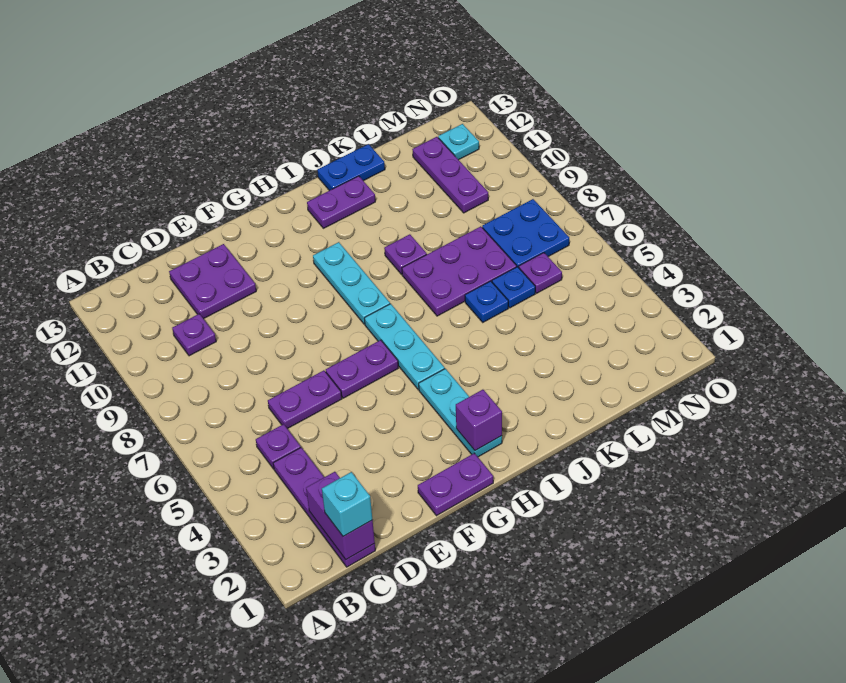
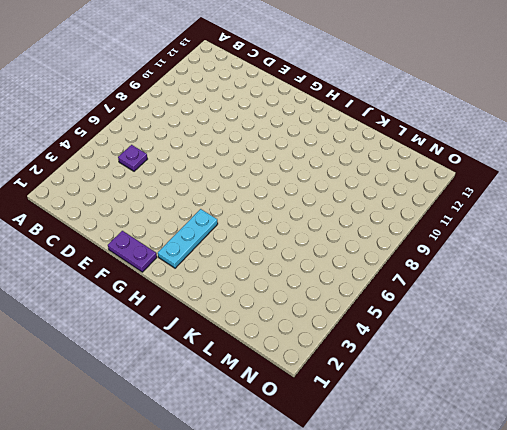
none -> purple plate C1:C4 level 1
none -> purple plate C10 level 1
none -> purple plate D6:E6 level 1

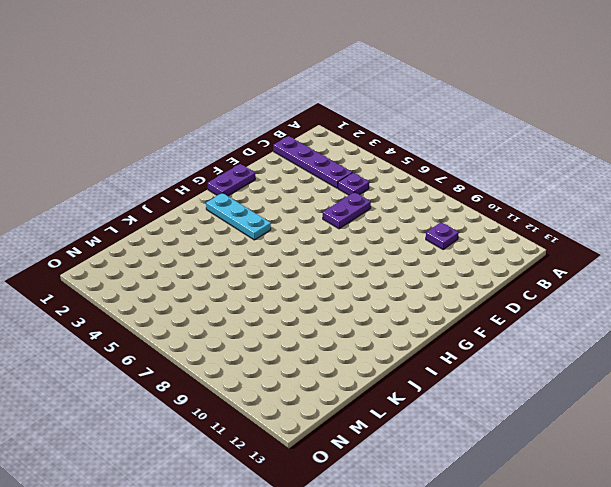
none -> purple plate D11:E12 level 1
none -> purple plate F6:G6 level 1
none -> cyan plate H5:H7 level 1

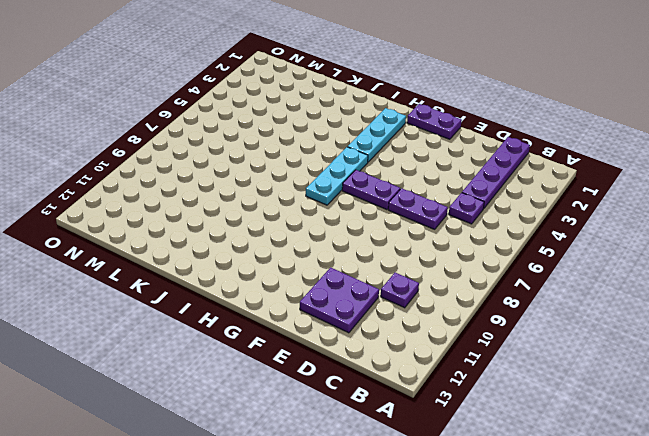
none -> cyan plate H8:H10 level 1
none -> purple plate I12:J12 level 1
none -> purple plate J7:L8 level 1

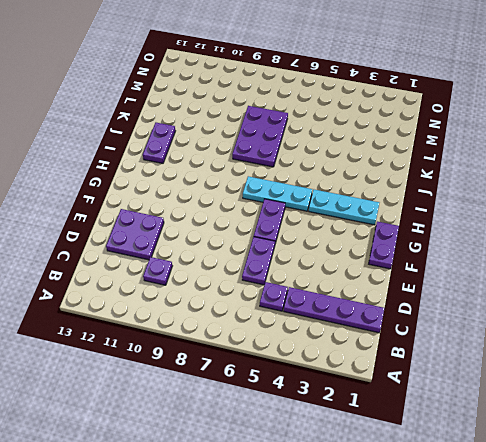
none -> cyan plate H8:H10 level 1
none -> purple plate J9 level 1
none -> blue plate J13:K13 level 1

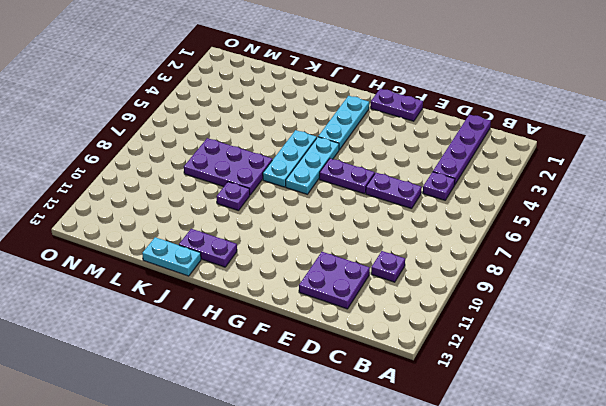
cyan plate I5:I7 level 1 -> cyan plate H8:H10 level 1
cyan plate J13:K13 level 1 -> blue plate J13:K13 level 1
none -> blue plate K6 level 1
none -> blue plate L6 level 1
none -> purple plate M6 level 1

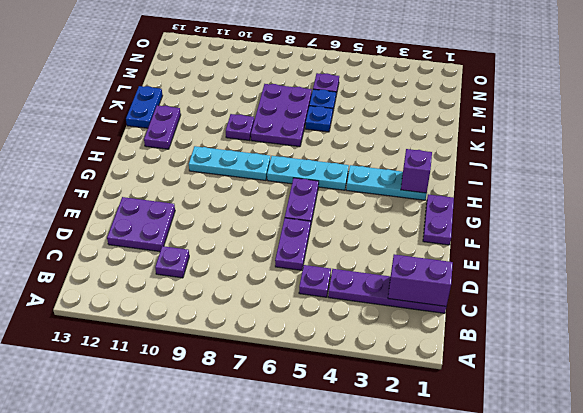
none -> blue plate M7:N8 level 1
none -> purple plate M10:M12 level 1
none -> cyan plate N12 level 1

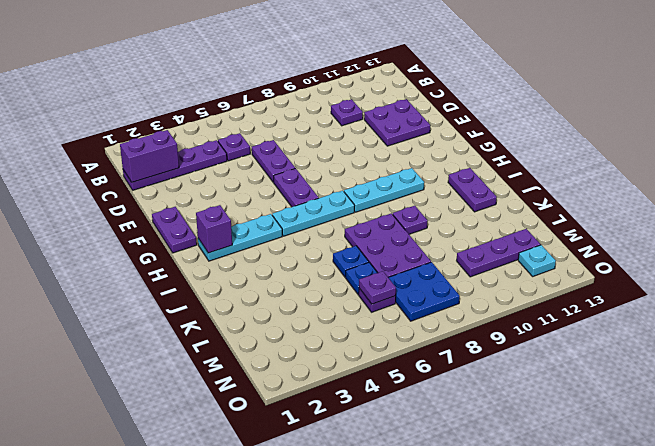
purple plate M6 level 2 -> none
none -> blue plate J13:K13 level 1
none -> cyan brick C1 level 3

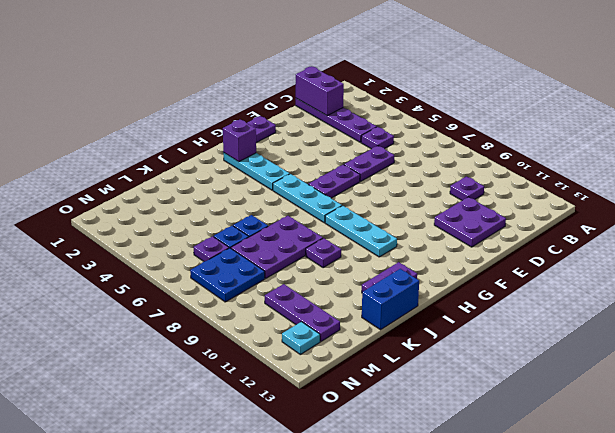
blue brick J13:K13 level 1 -> blue plate J13:K13 level 1
none -> cyan brick C1 level 3

